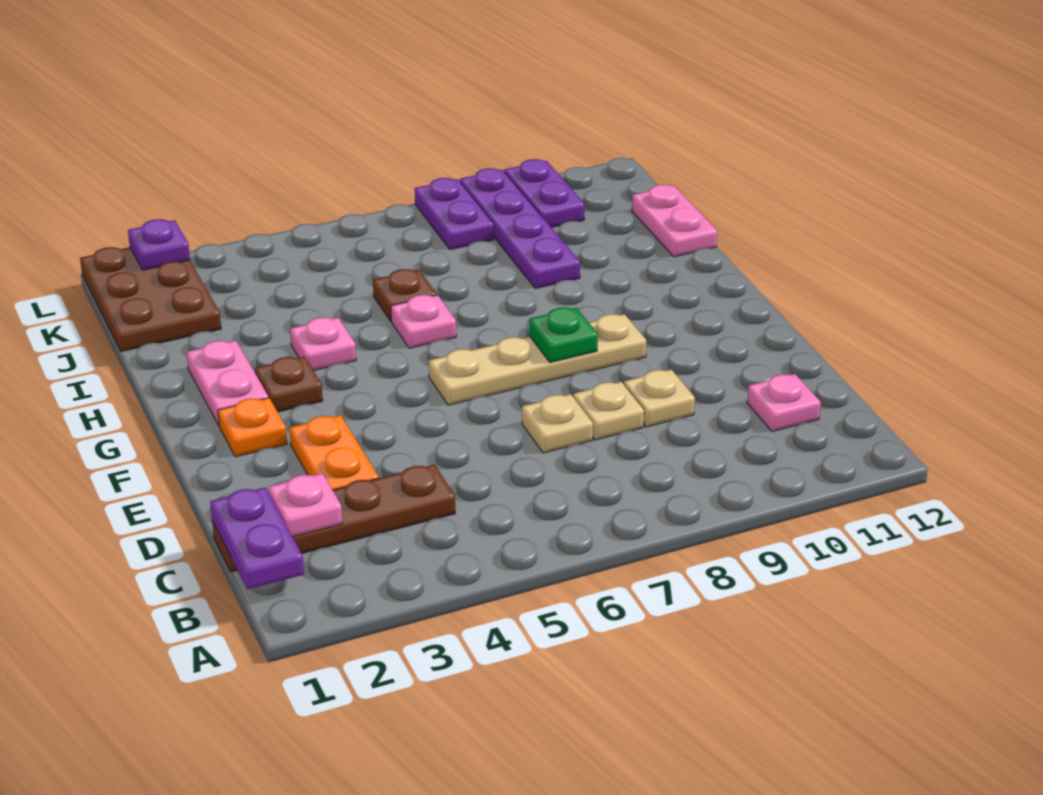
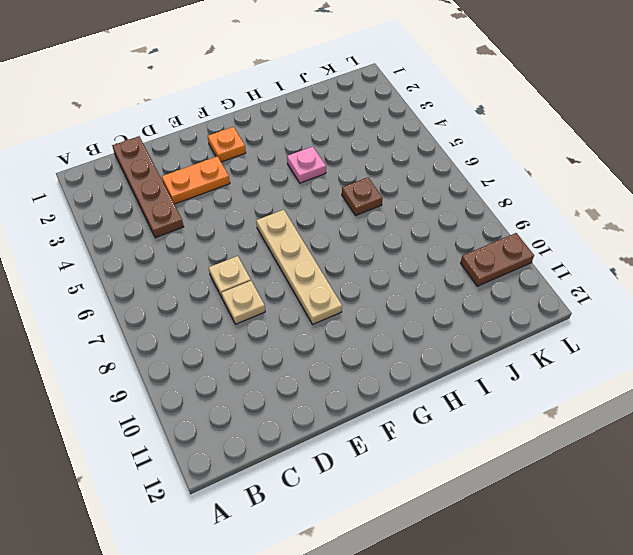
brown plate K10:L10 level 1 -> purple plate K10:L10 level 1
none -> pink plate C11 level 1
none -> tan plate D9 level 1
none -> pink plate G2:H2 level 1

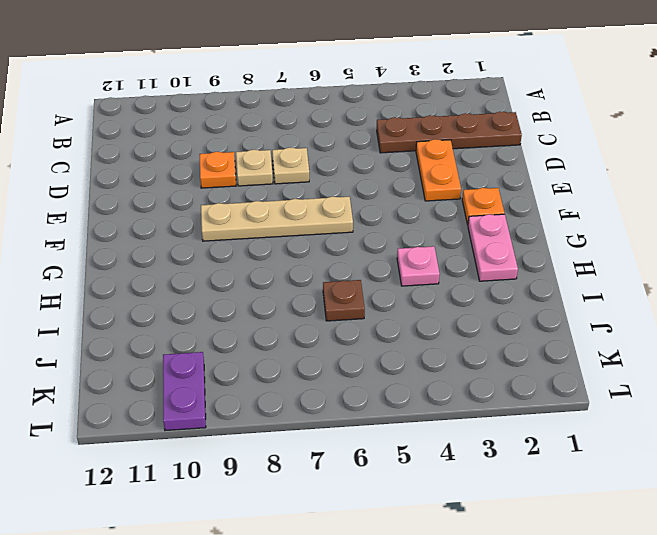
orange plate D9 level 1 -> tan plate D9 level 1
none -> pink plate C11 level 1
none -> brown plate G3 level 1
none -> pink plate H6 level 1

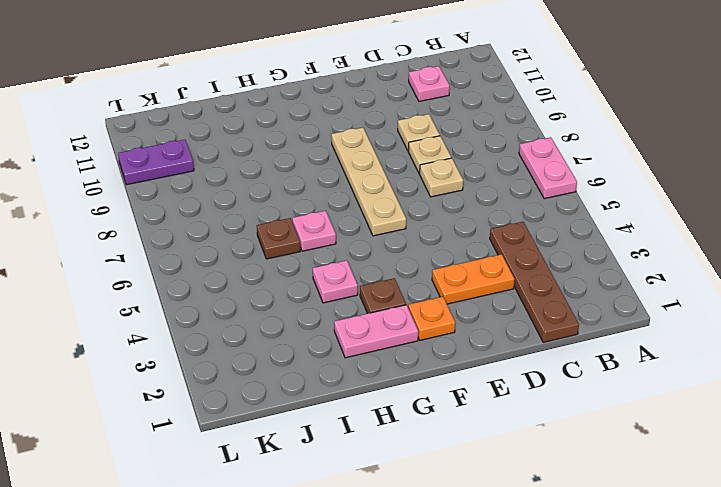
pink plate A6:A7 level 1 -> pink plate I12:J12 level 1
none -> purple plate I9:L9 level 1
none -> brown plate J1:L2 level 1
none -> purple plate K8:L8 level 1

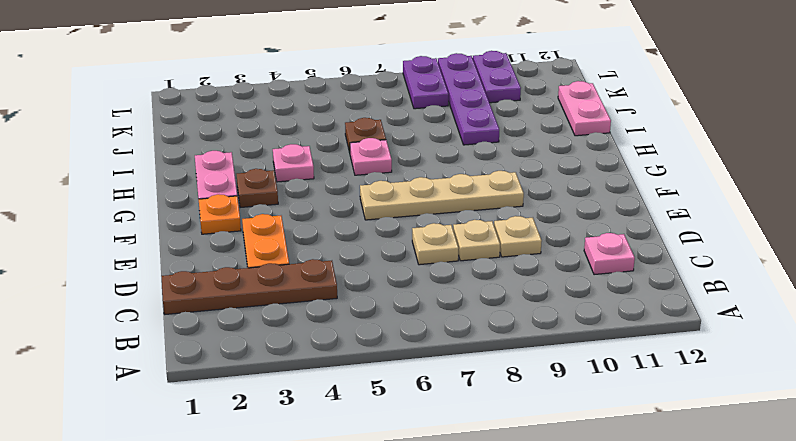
none -> brown plate J1:L2 level 1
none -> purple plate B1:C1 level 2
none -> pink plate C2 level 2

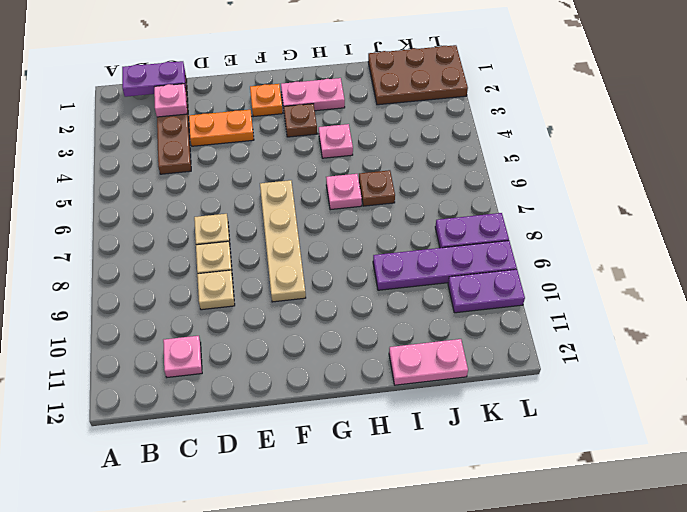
none -> green plate F8 level 2
none -> purple plate L2 level 2

